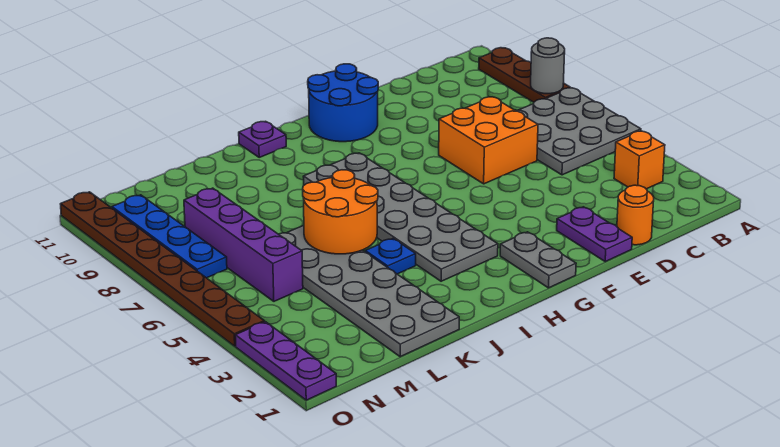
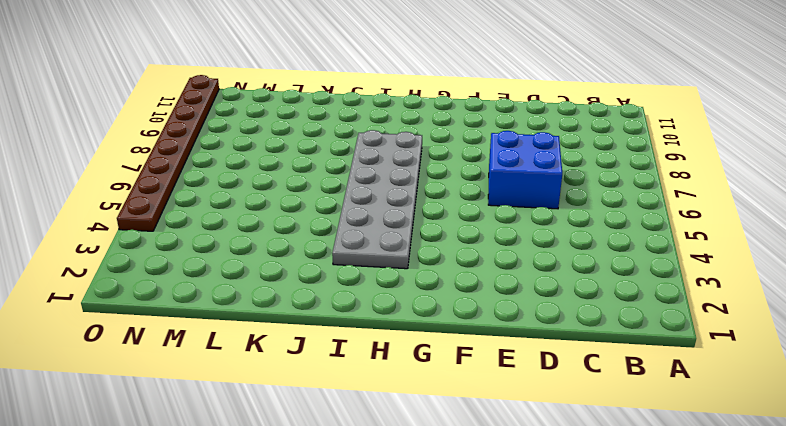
blue brick D6:E7 level 1 -> orange brick D6:E7 level 1
none -> grey plate A5:C7 level 1
none -> brown plate A8:A10 level 1
none -> orange brick B3 level 1

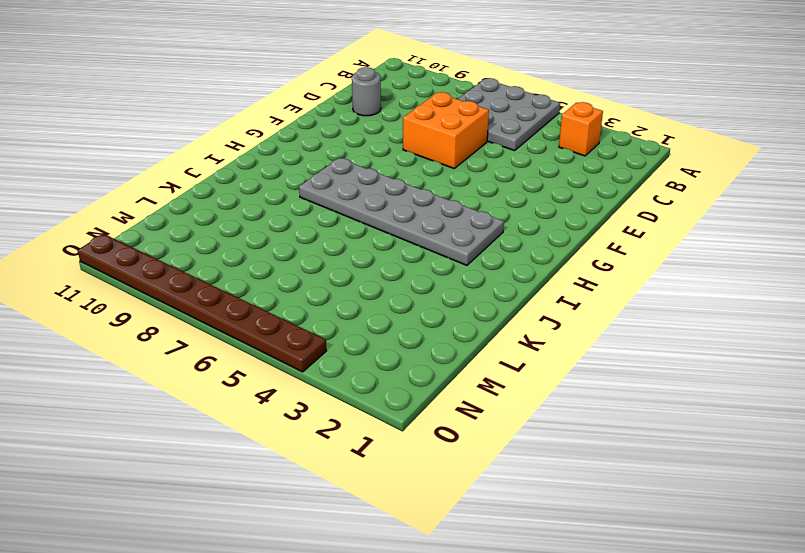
grey round brick D10 level 1 -> grey round brick A8 level 2
none -> brown plate A8:A10 level 1
none -> orange round brick D1 level 1
none -> purple plate E1:E2 level 1

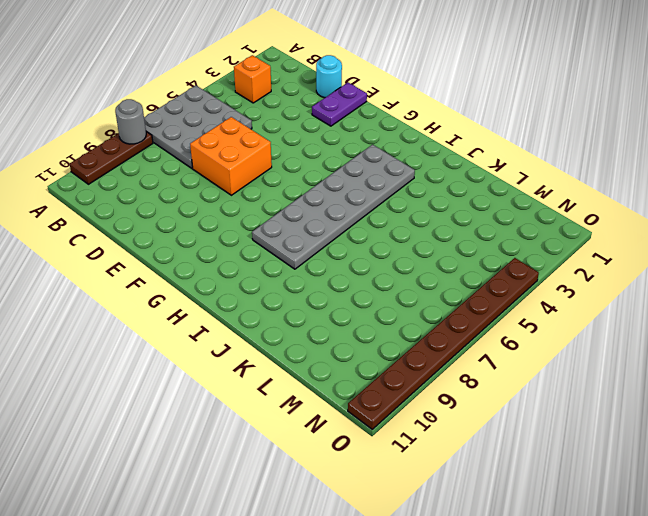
cyan round brick D1 level 1 -> orange round brick D1 level 1
none -> blue round brick F10:G11 level 1
none -> grey plate G1:G2 level 1
none -> purple plate I11 level 1

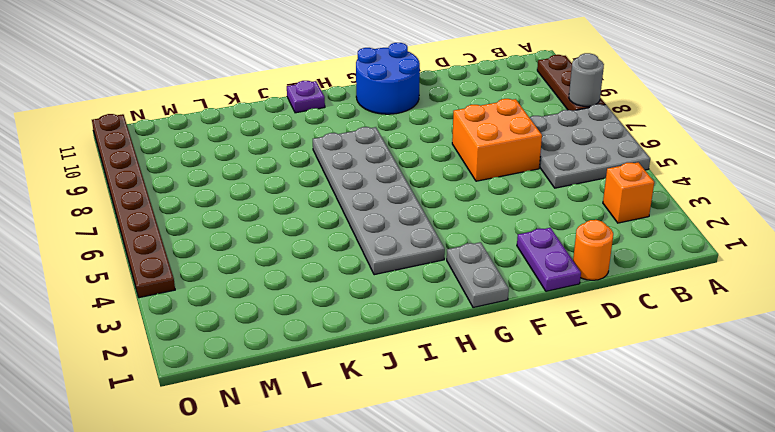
none -> blue plate J4 level 1
none -> grey plate K1:L6 level 1
none -> purple brick M5:M8 level 1

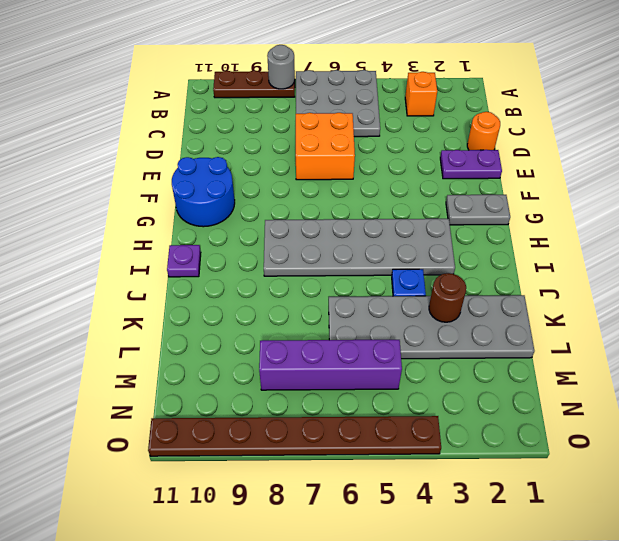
brown round brick K3 level 2 -> none
none -> blue plate N7:N10 level 1
none -> purple plate O1:O3 level 1
none -> orange round brick J5:K6 level 2

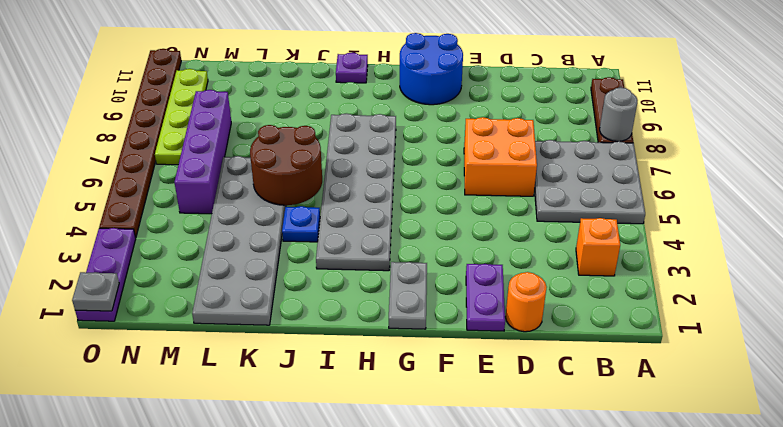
brown round brick J5:K6 level 2 -> orange round brick J5:K6 level 2
lime plate N7:N10 level 1 -> blue plate N7:N10 level 1
grey plate O1 level 2 -> none

